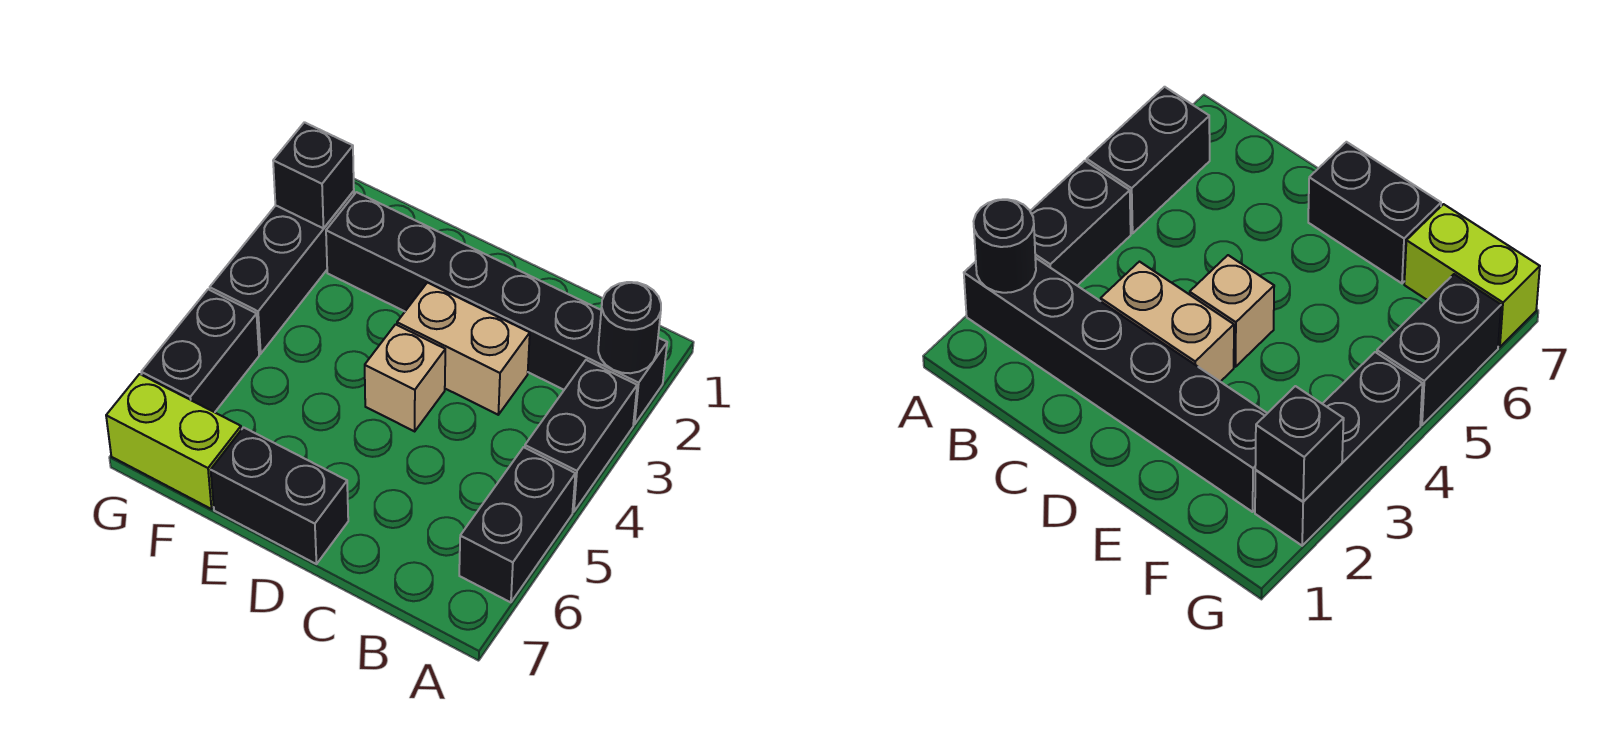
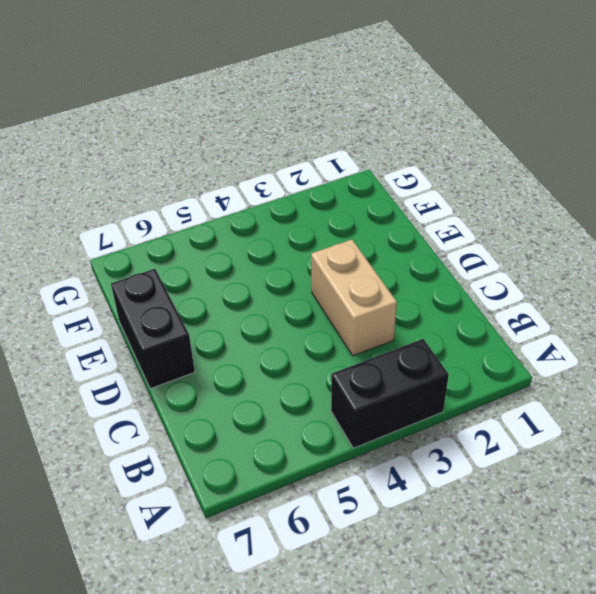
none -> black brick A2:F2 level 1
none -> black brick A5:A6 level 1

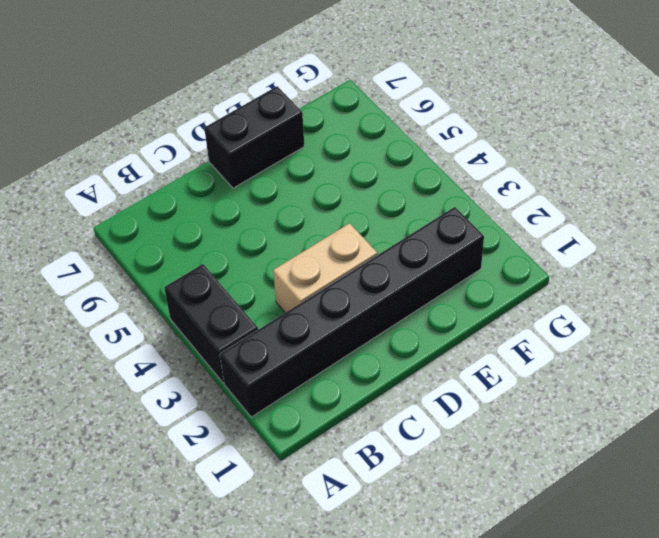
none -> black brick A5:A6 level 1
none -> tan brick D4 level 1

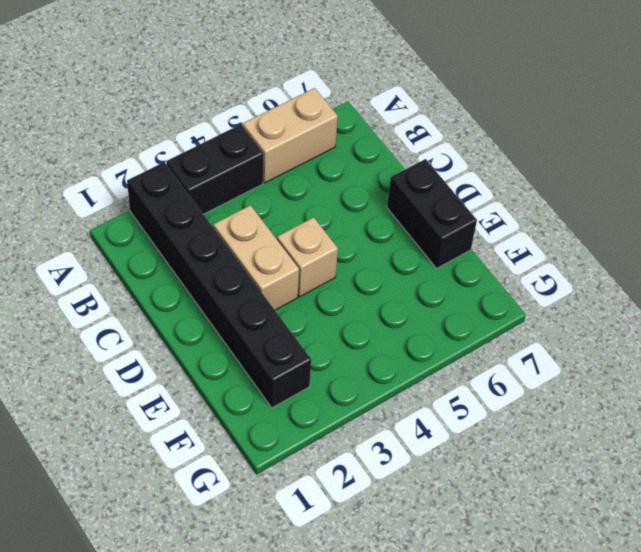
tan brick A5:A6 level 1 -> black brick A5:A6 level 1
none -> lime brick F7:G7 level 1
none -> black brick G2:G4 level 1

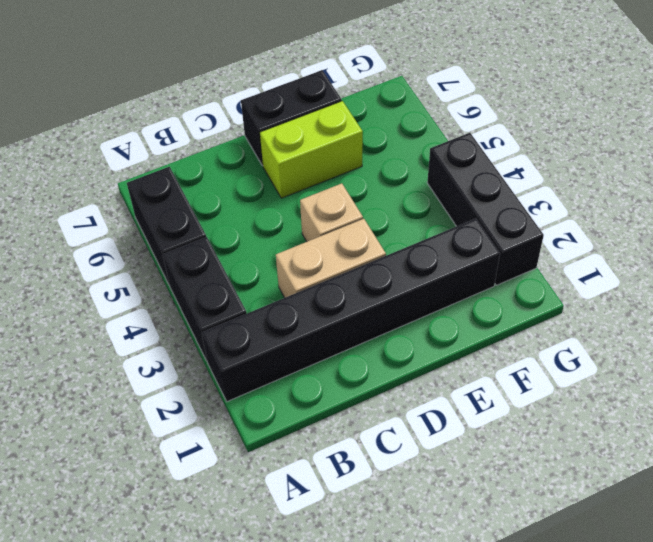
lime brick D6:E6 level 1 -> lime brick F7:G7 level 1
none -> black brick G5:G6 level 1
none -> black round brick A2 level 2

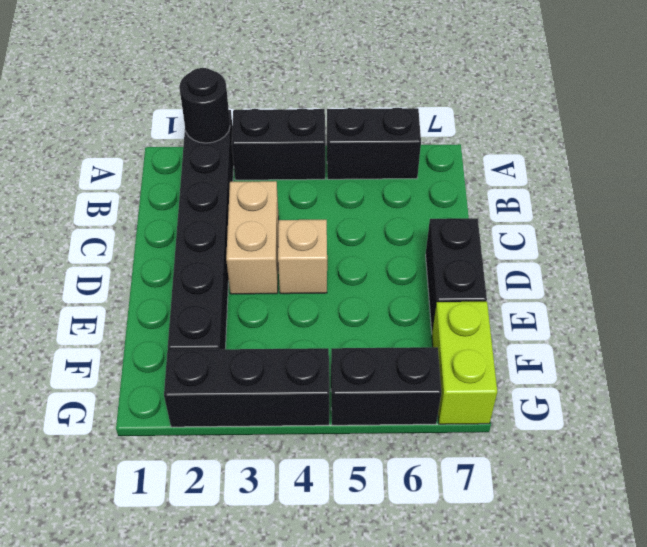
none -> black brick G2 level 2

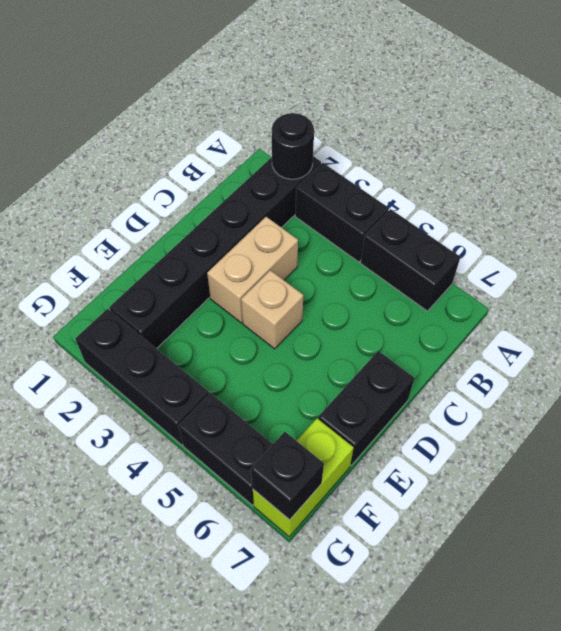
black brick G7 level 2 -> black brick G2 level 2

